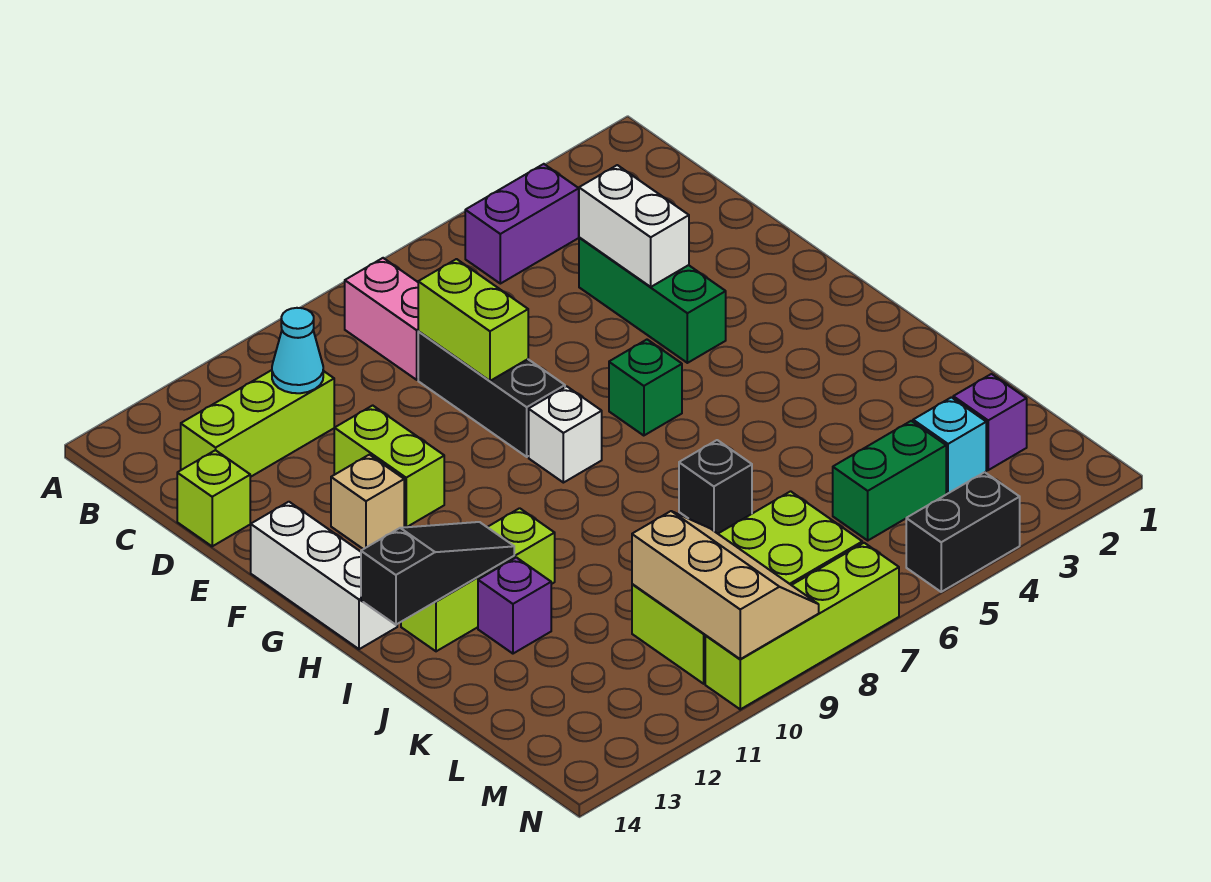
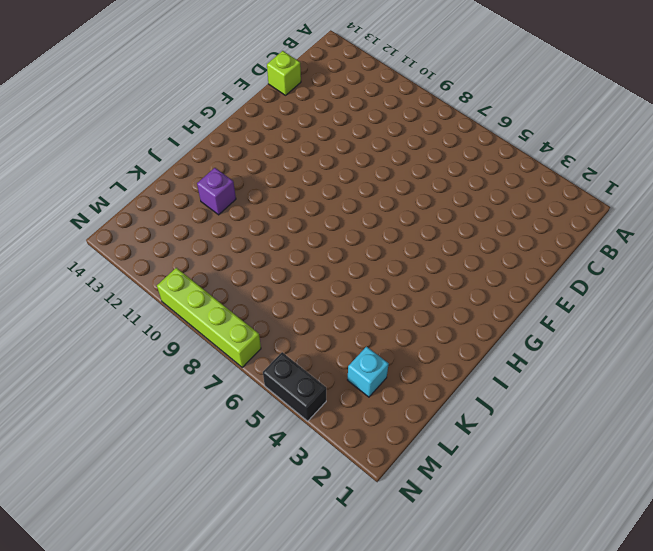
none -> purple brick B4:B5 level 1
none -> pink brick B8:C8 level 1
none -> lime brick C11:C13 level 1

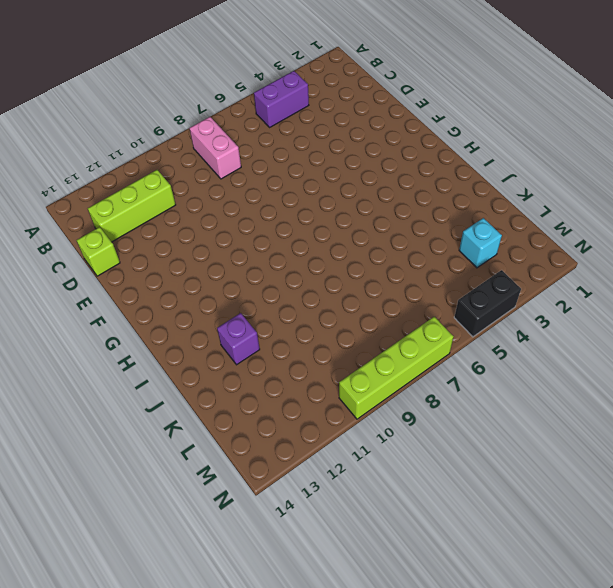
none -> green brick D4:F4 level 1
none -> black brick D8:F8 level 1
none -> lime brick E11:F11 level 1

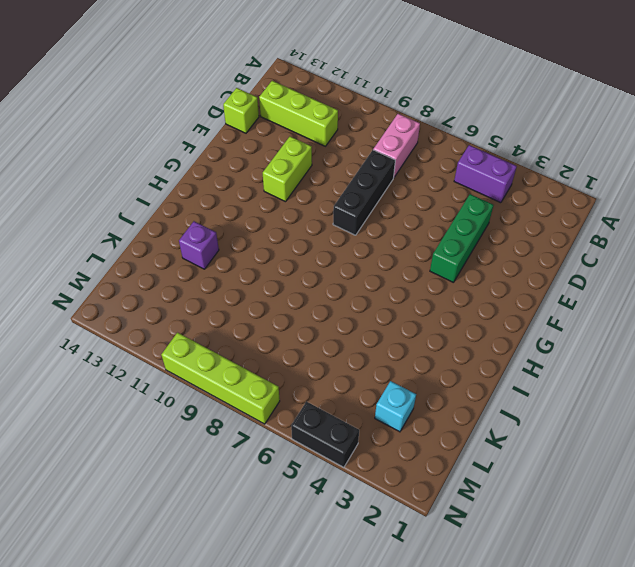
none -> tan brick F12 level 1
none -> white brick F14:H14 level 1
none -> green brick G6 level 1

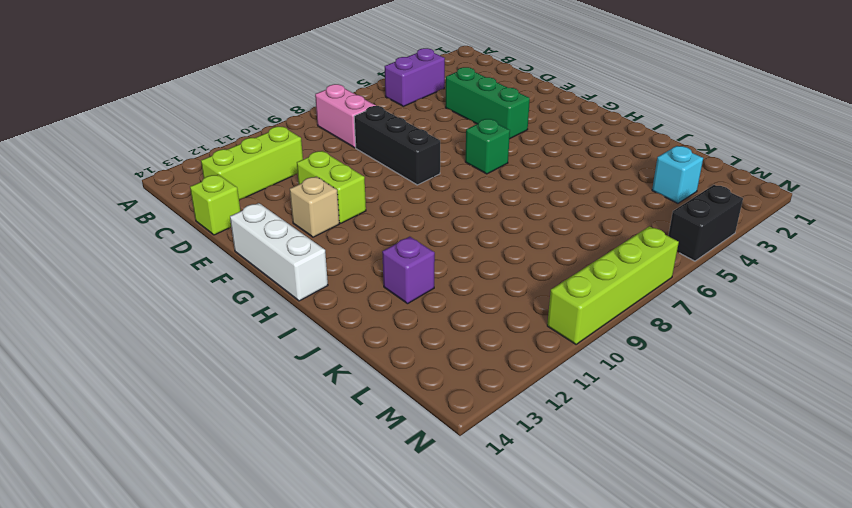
none -> white brick G8 level 1
none -> lime brick I11:I13 level 1
none -> black brick J7 level 1

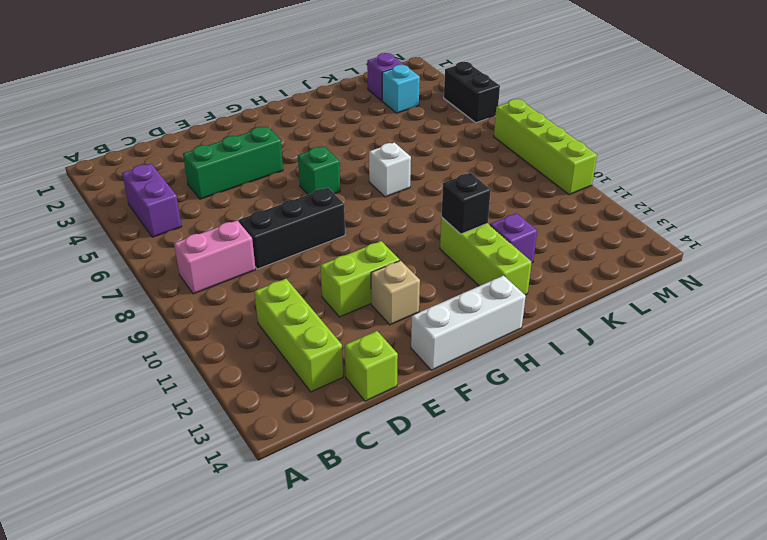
white brick I7 level 1 -> white brick G8 level 1
black brick I11 level 2 -> black brick J7 level 1
none -> green brick L4:L5 level 1
none -> lime brick L7:M10 level 1
none -> cyan cone C11 level 2

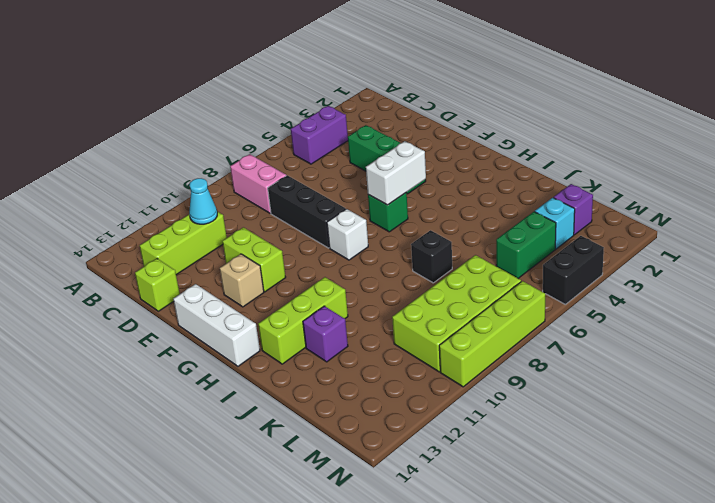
white brick G5:G6 level 2 -> white brick D4:E4 level 2
none -> lime brick D8:E8 level 2
none -> black slope I12:I14 level 2 top 14
none -> tan slope L9:N10 level 2 top 10

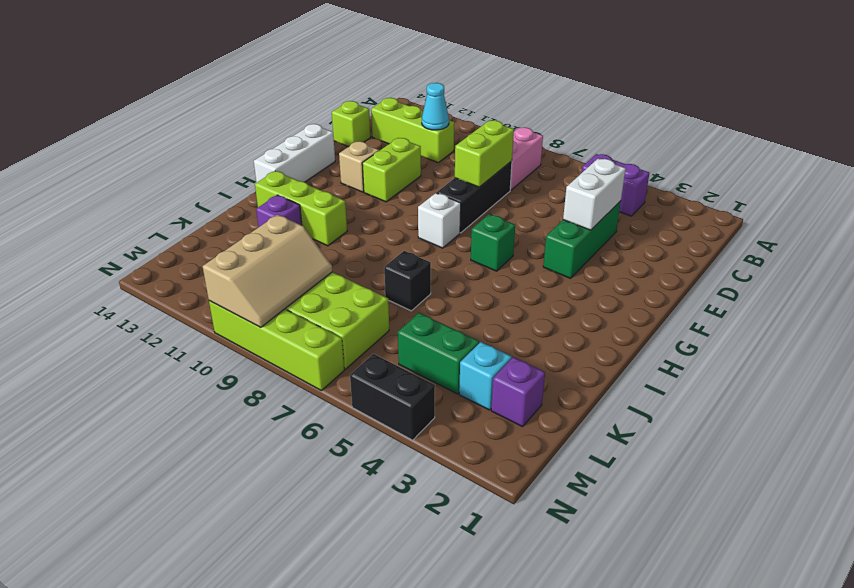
none -> black slope I12:I14 level 2 top 14

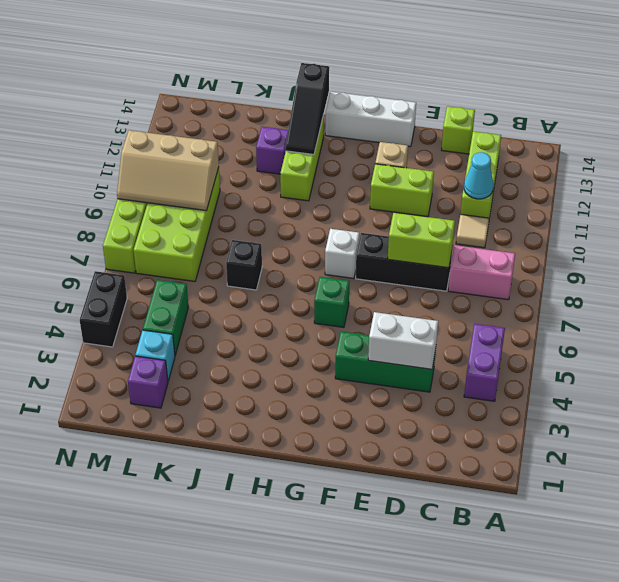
tan tile C10 level 1 -> none

